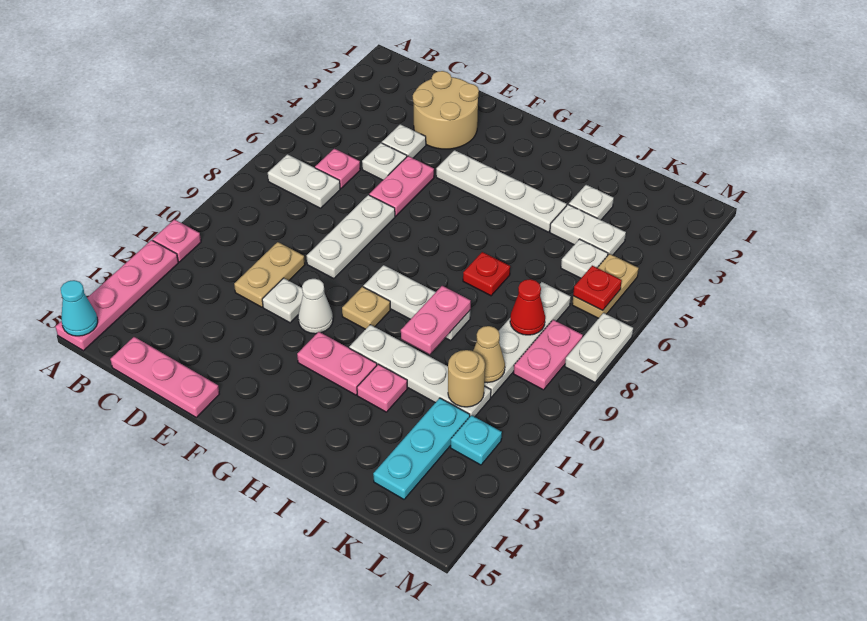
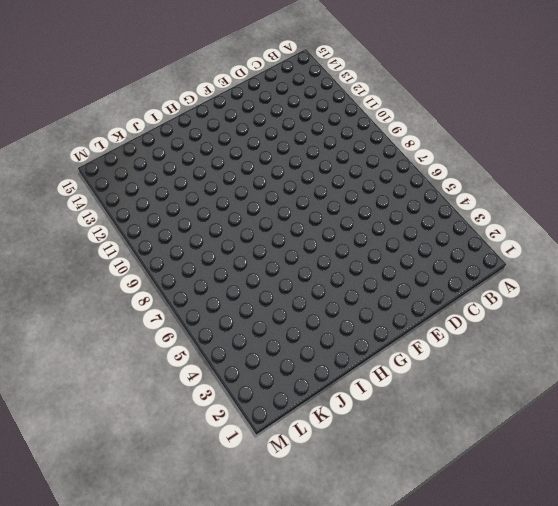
none -> pink plate A11 level 1
none -> pink plate A12:A15 level 1
none -> white plate B7:C7 level 1
none -> pink plate C6 level 1

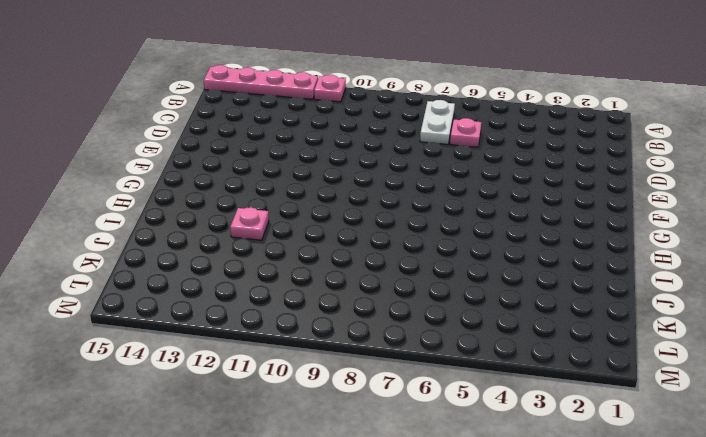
none -> pink plate C15:E15 level 1
none -> tan round brick D2:E3 level 1
none -> white plate D4 level 1
none -> white plate D5 level 1

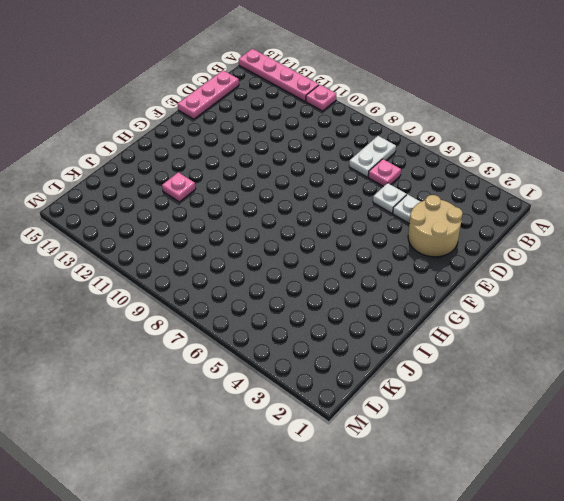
none -> tan plate D10:D11 level 1
none -> pink plate E5:E6 level 1
none -> white plate E7:E9 level 1
none -> white plate E11 level 1

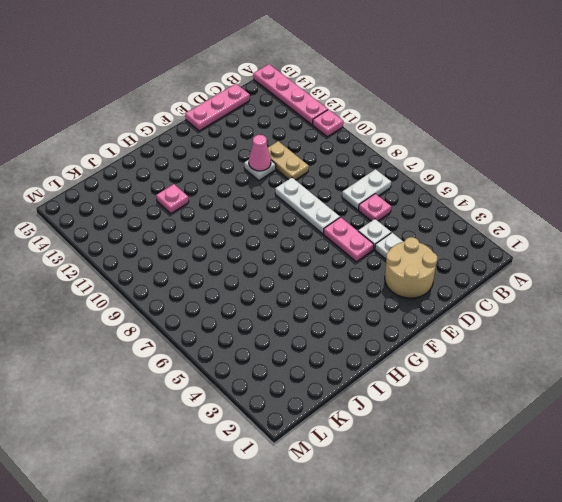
pink cone E11 level 2 -> none
none -> white plate F4:I4 level 1
none -> white cone F11 level 1
none -> white plate G9:I9 level 1
none -> tan plate G10 level 1

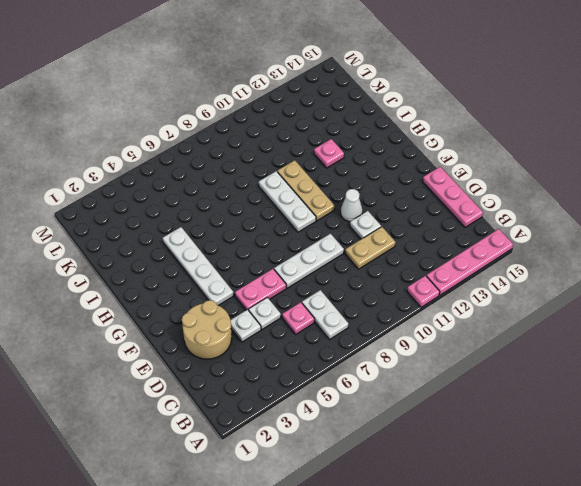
tan plate G10:I10 level 1 -> tan plate G10 level 1
none -> pink plate G12:H12 level 1
none -> white plate H11:K11 level 1
none -> red plate I7 level 1
none -> white plate J3 level 1

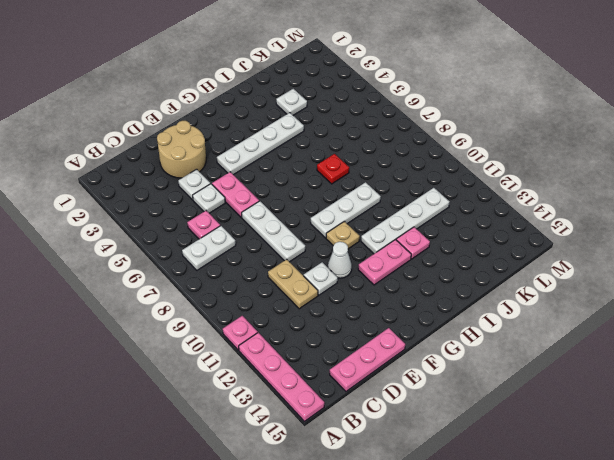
none -> white plate J4:K4 level 1
none -> white plate K5 level 1
none -> white plate K7:K10 level 1
none -> cyan plate K12:K14 level 1

